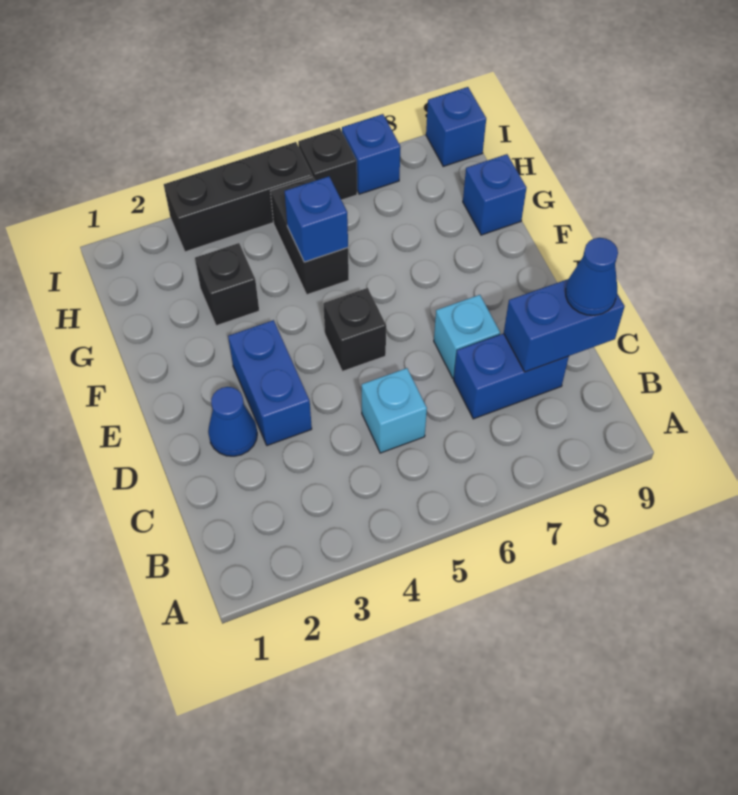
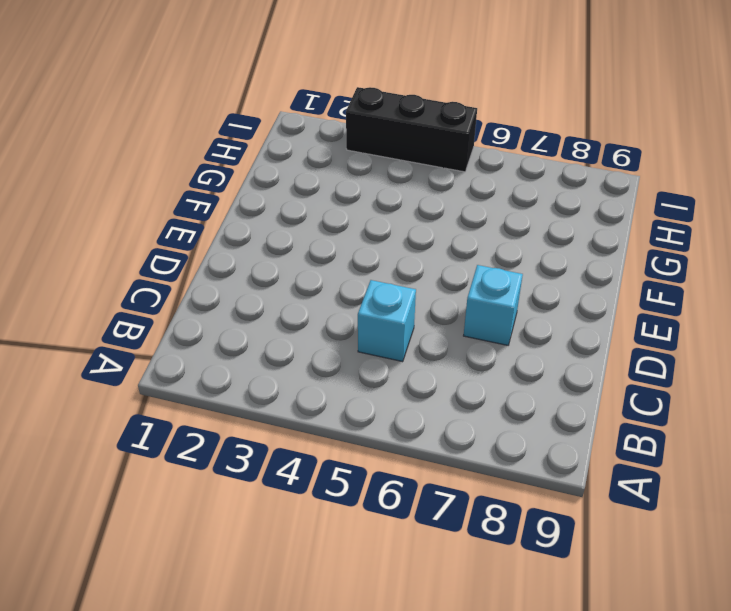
none -> blue brick C7:C8 level 1
none -> blue cone D2 level 1
none -> blue brick D3:E3 level 1

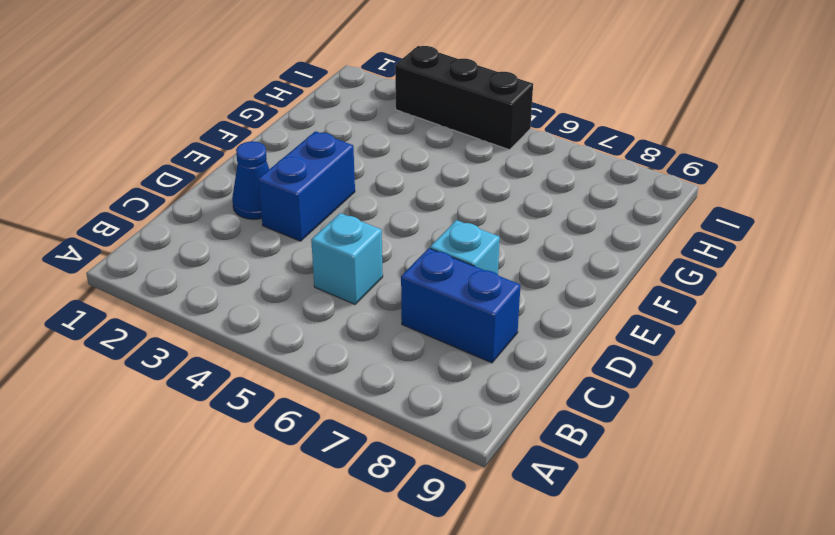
none -> black brick E5 level 1
none -> black brick G3 level 1
none -> black brick G5:H5 level 1

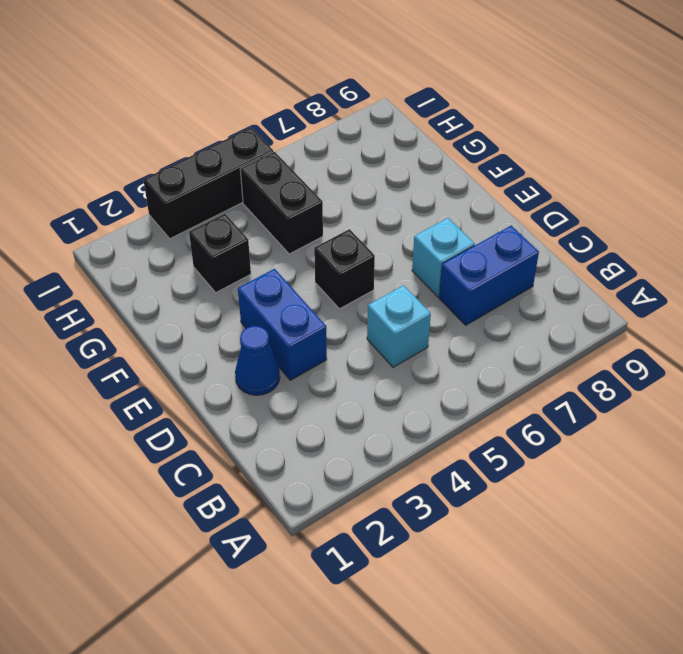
none -> blue brick G9 level 1
none -> black brick I6 level 1
none -> blue brick I7 level 1

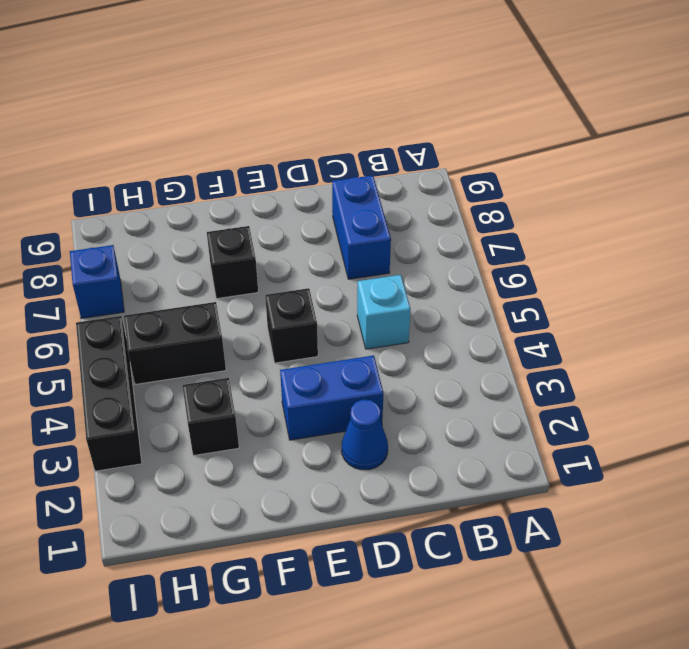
black brick F7 level 1 -> black brick I6 level 1
none -> cyan brick D7 level 1
none -> blue brick G9 level 1
none -> blue brick I9 level 1

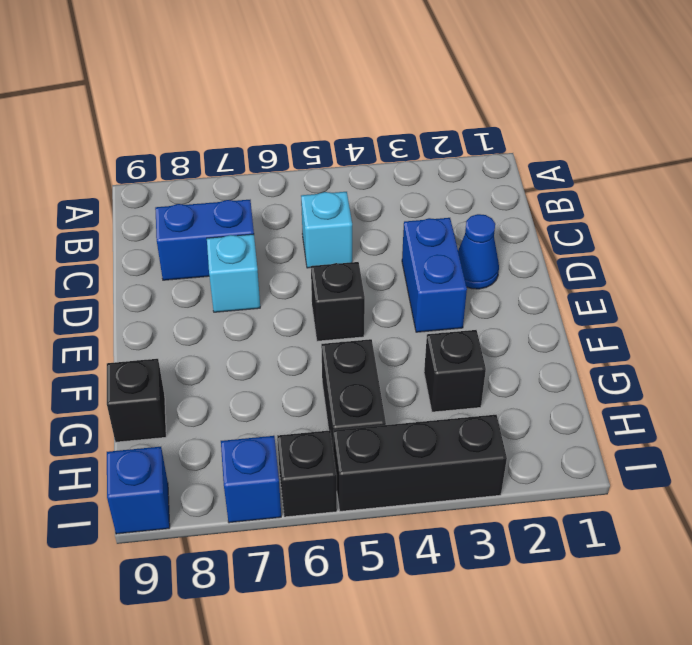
black brick G9 level 1 -> blue brick G9 level 1
none -> blue brick C8:C9 level 2
none -> blue brick G5 level 2
none -> blue cone C9 level 3

